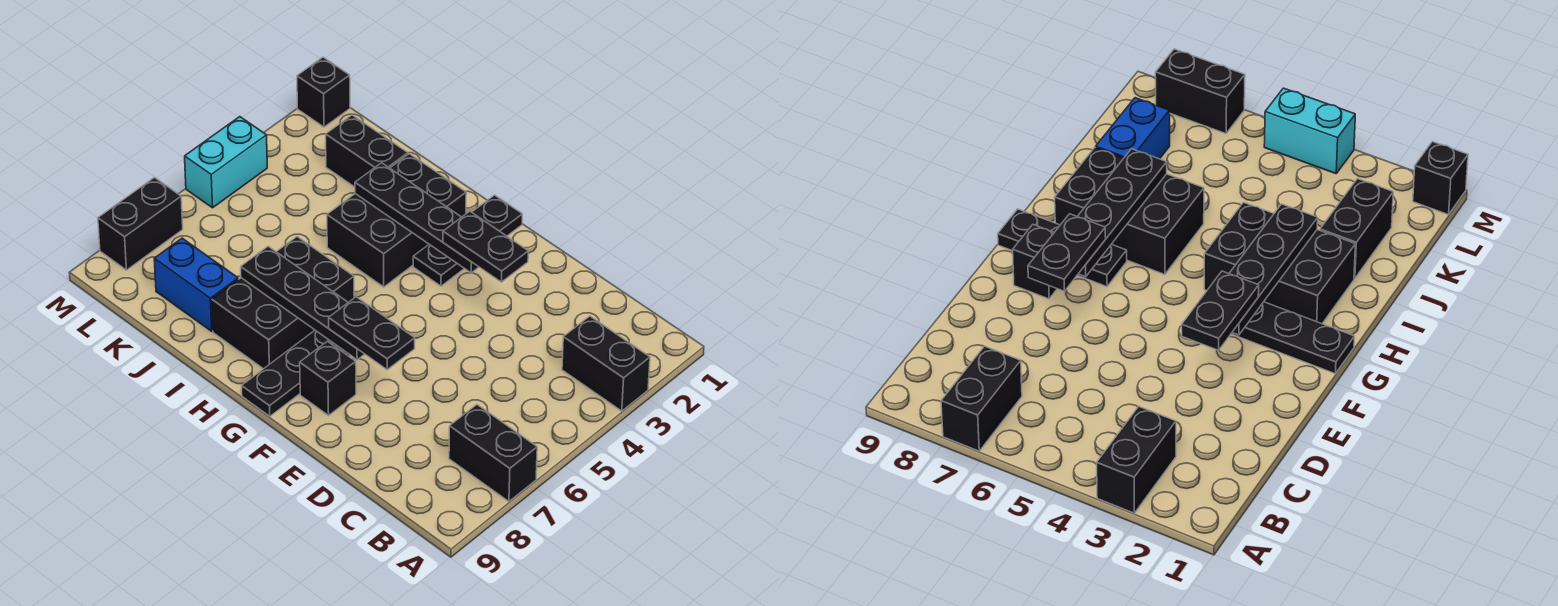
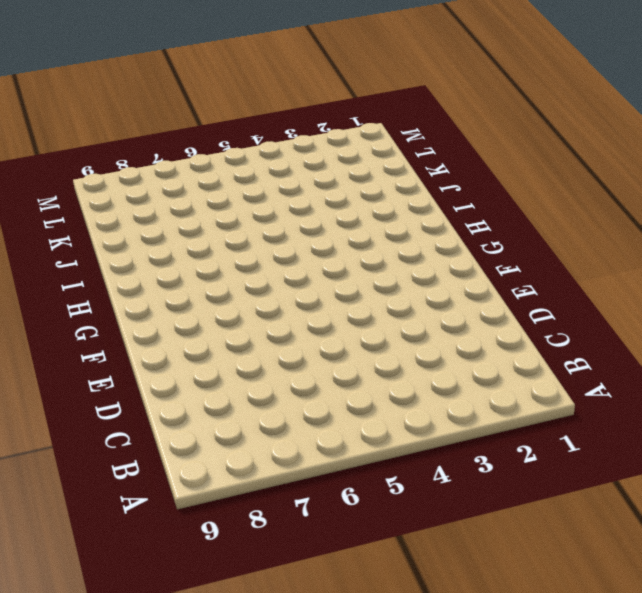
none -> black brick A3:B3 level 1
none -> black brick A7:B7 level 1
none -> black brick F8 level 1

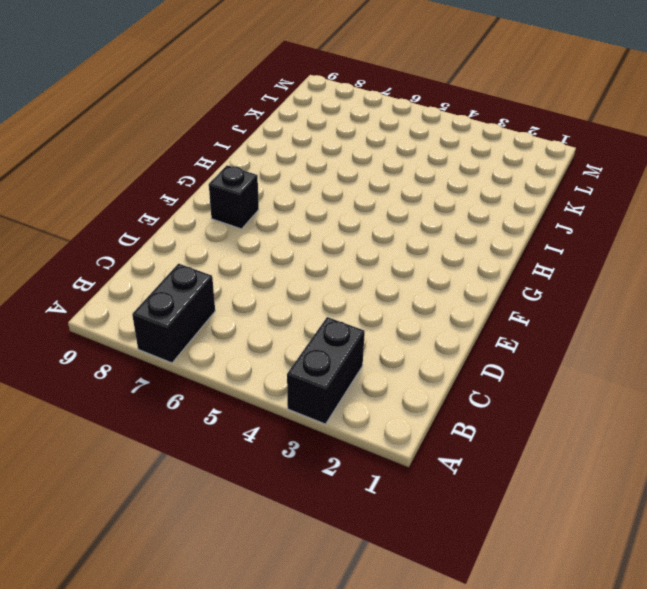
none -> black plate G1:G3 level 1
none -> black plate G7:G9 level 1
none -> black brick H2:I4 level 1

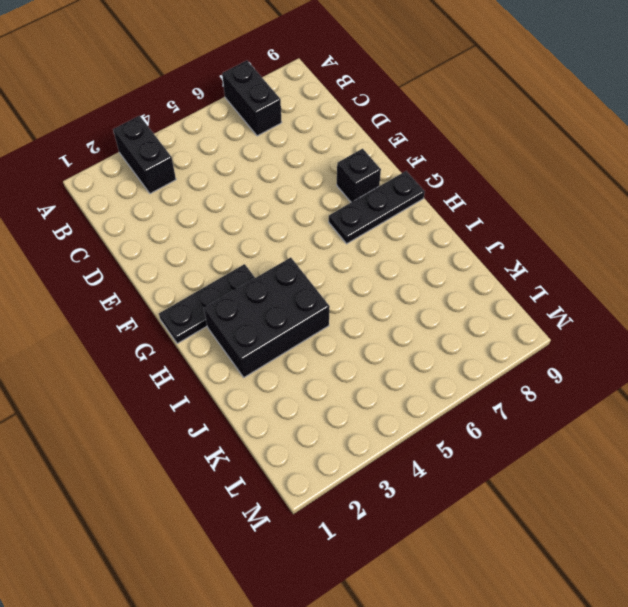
none -> black brick H6:I8 level 1
none -> black brick J2:K2 level 1
none -> blue brick J8:K8 level 1

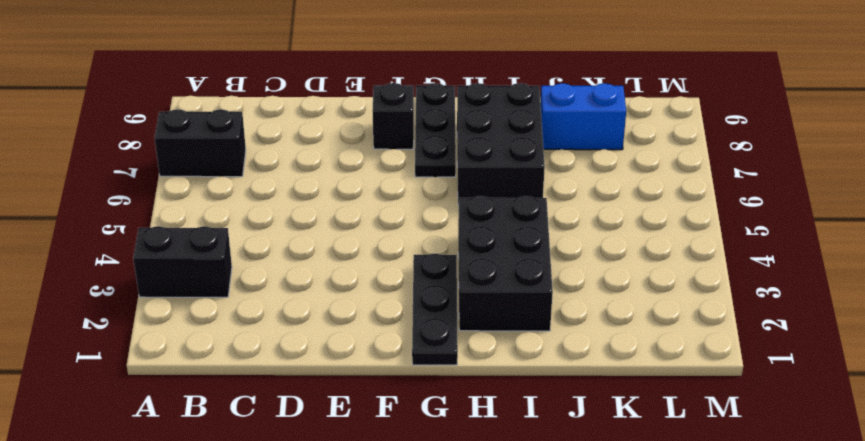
none -> black brick J2:K2 level 1
none -> black brick M1 level 1
none -> cyan brick M4:M5 level 1

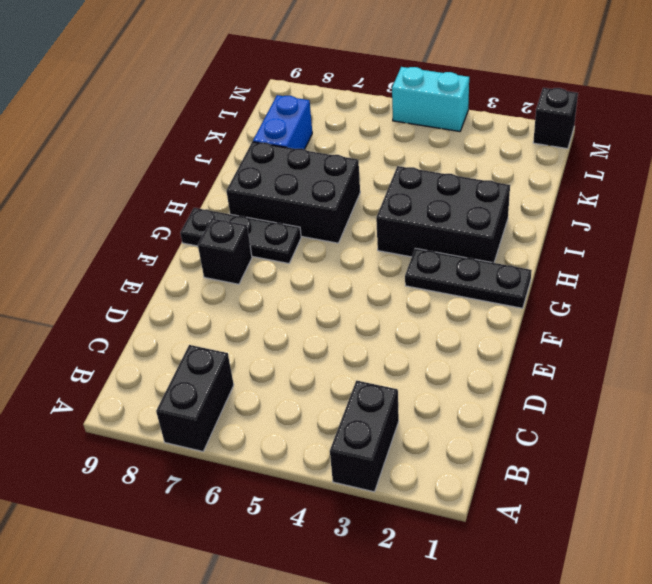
none -> black brick J2:K2 level 1
none -> black brick M7:M8 level 1
none -> black plate F3:I3 level 2

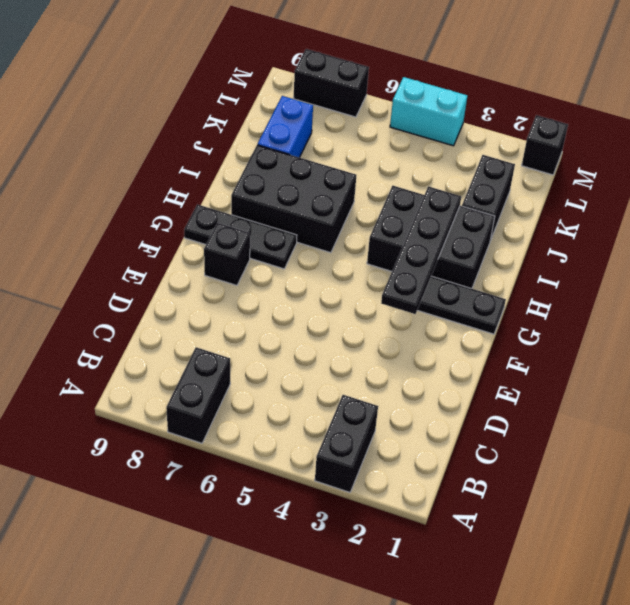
none -> black plate F7:I7 level 2
none -> black plate E3:F3 level 3
none -> black plate E7:F7 level 3

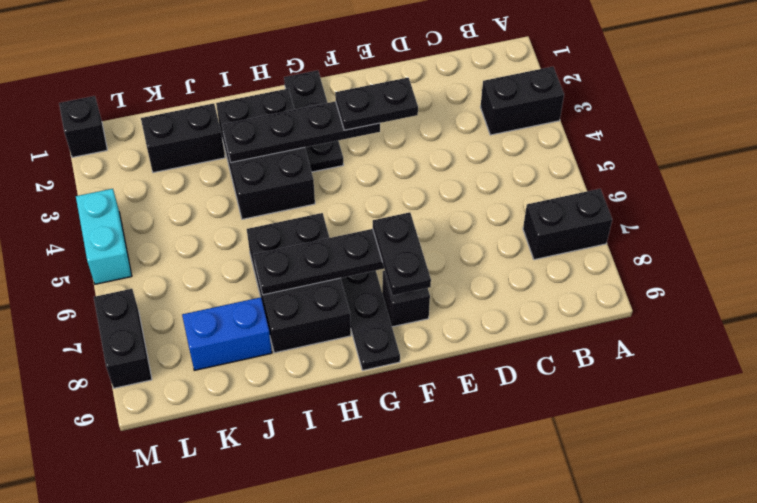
black plate F7:F8 level 3 -> black plate E7:F7 level 3

